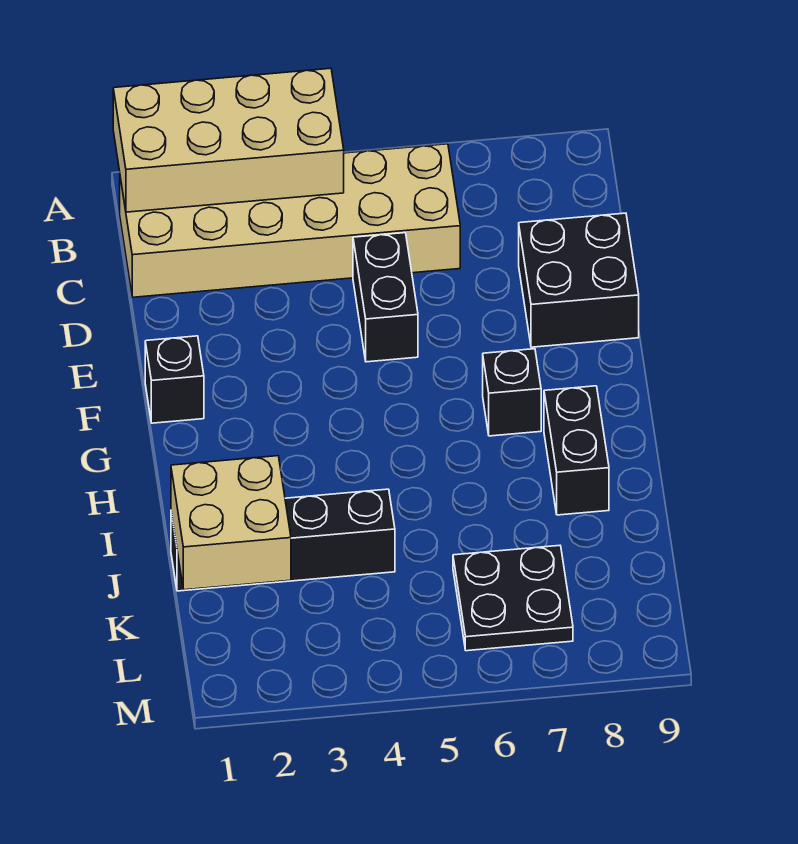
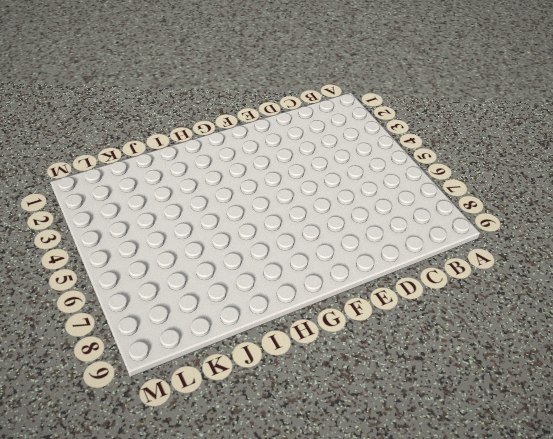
none -> tan brick B1:C6 level 1
none -> black brick D5:E5 level 1

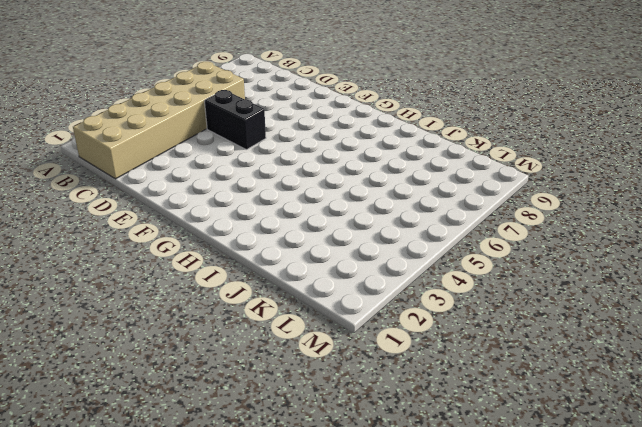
none -> black brick D8:E9 level 1
none -> black brick F1 level 1

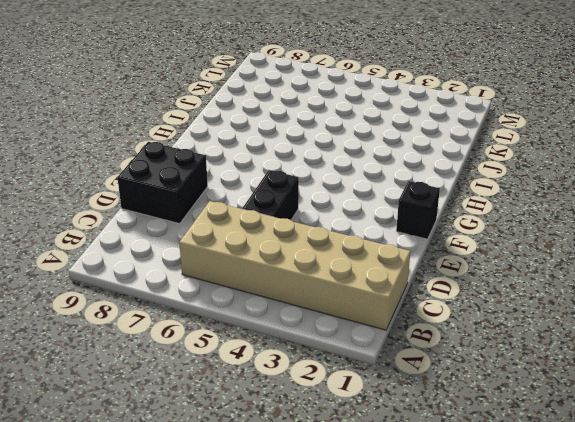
none -> black brick G7 level 1
none -> black brick H8:I8 level 1

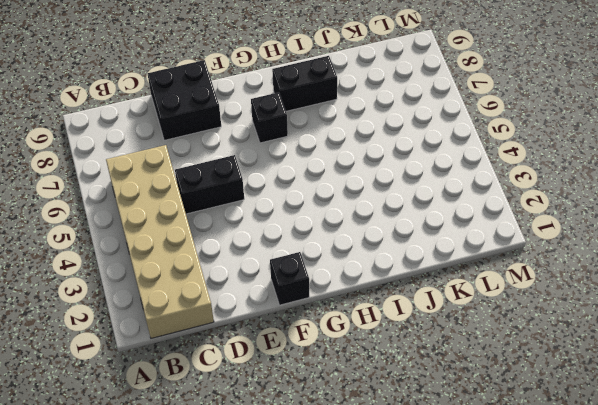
none -> black brick J1:J4 level 1
none -> black plate K6:L7 level 1

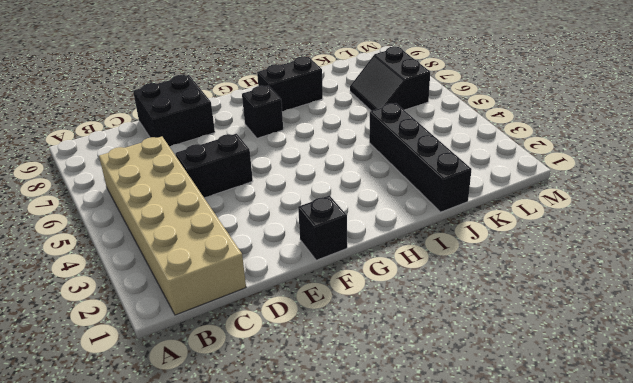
black slope K6:L7 level 1 top L -> black plate K6:L7 level 1
none -> tan brick A1:B4 level 2
none -> tan brick J1:K2 level 2

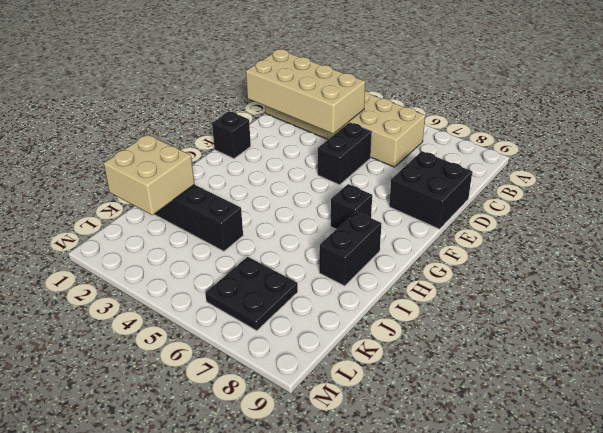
tan brick C1:D4 level 2 -> tan brick A1:B4 level 2

